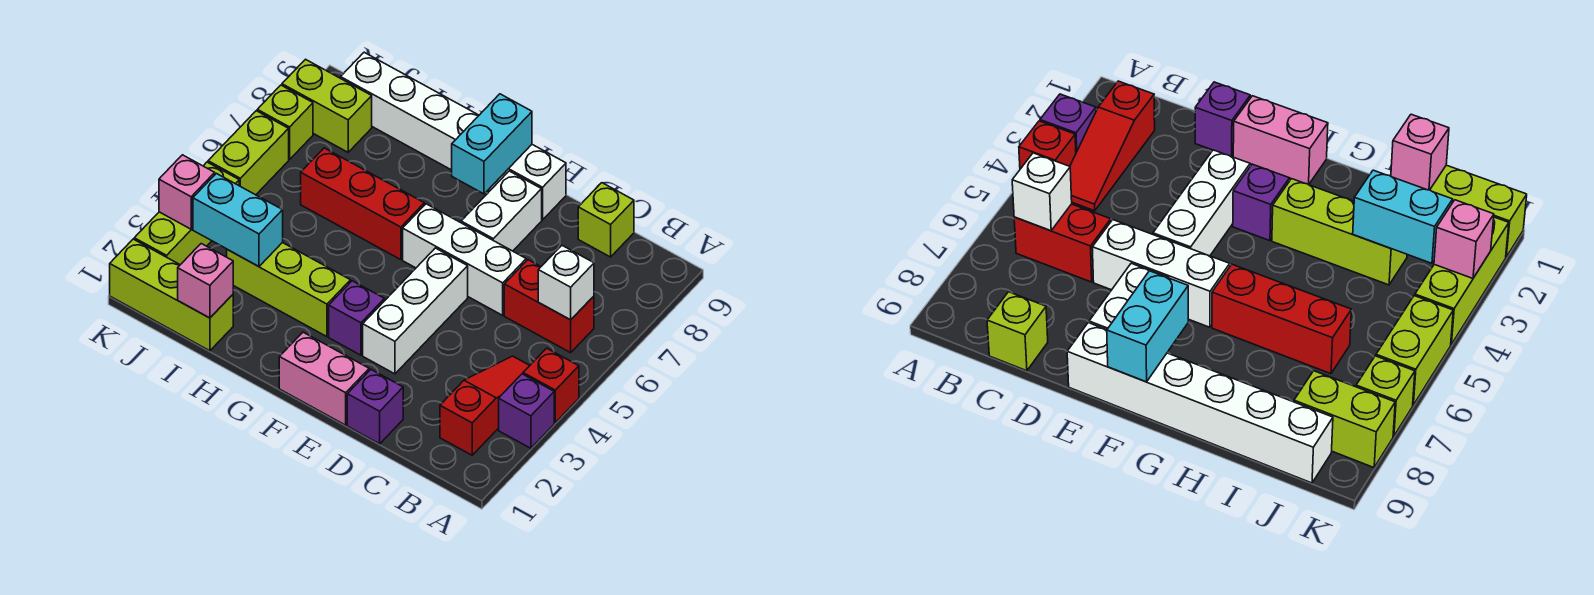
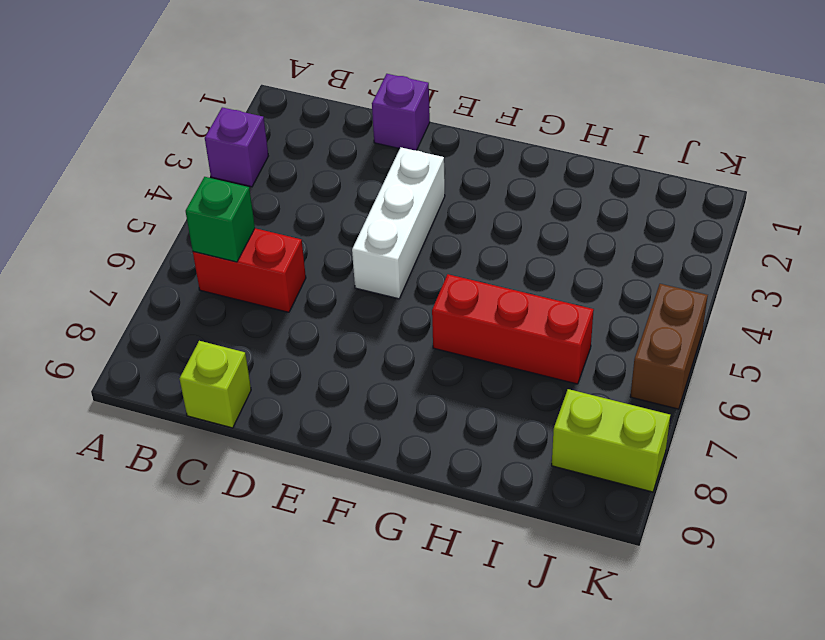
green brick B6 level 2 -> white brick B6 level 2
brown brick K5:K6 level 1 -> lime brick K5:K6 level 1
none -> red brick A4 level 1
none -> red slope B2:B4 level 1 top 2
none -> white brick D6:F6 level 1

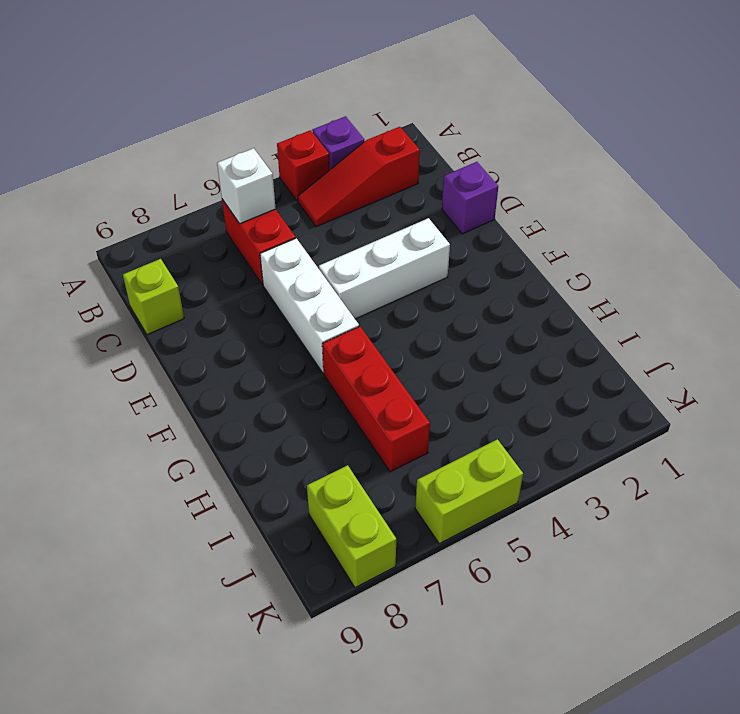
none -> pink brick E1:F1 level 1
none -> white brick E7:E8 level 1
none -> white brick E9:J9 level 1

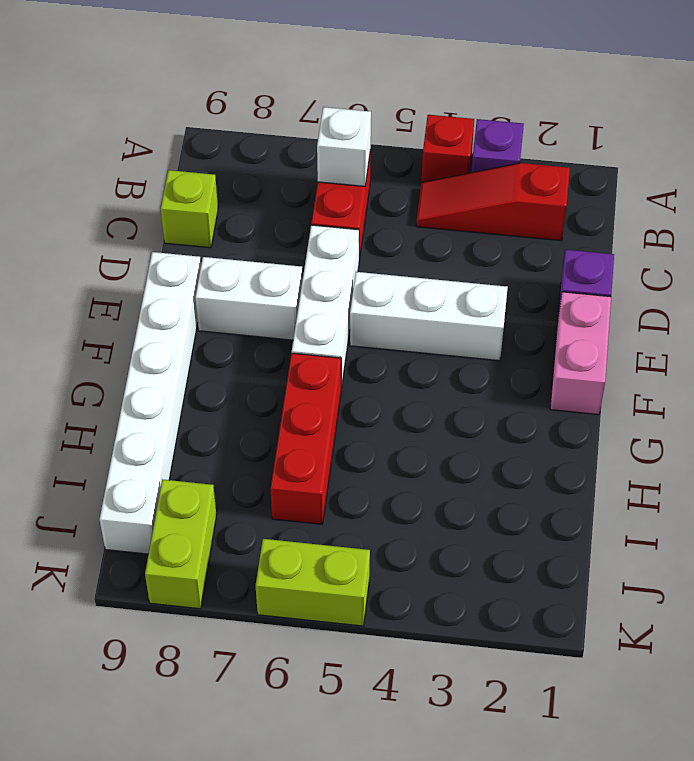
none -> purple brick F3 level 1
none -> lime brick G3:I3 level 1
none -> lime brick I1:K1 level 1

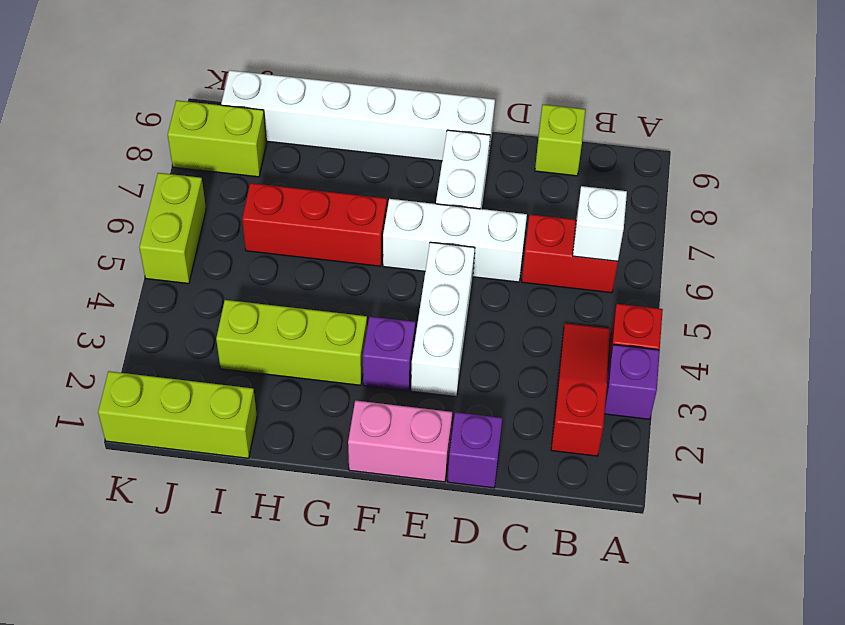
none -> lime brick K2:K4 level 1
none -> lime brick K7 level 1
none -> cyan brick F8:F9 level 2

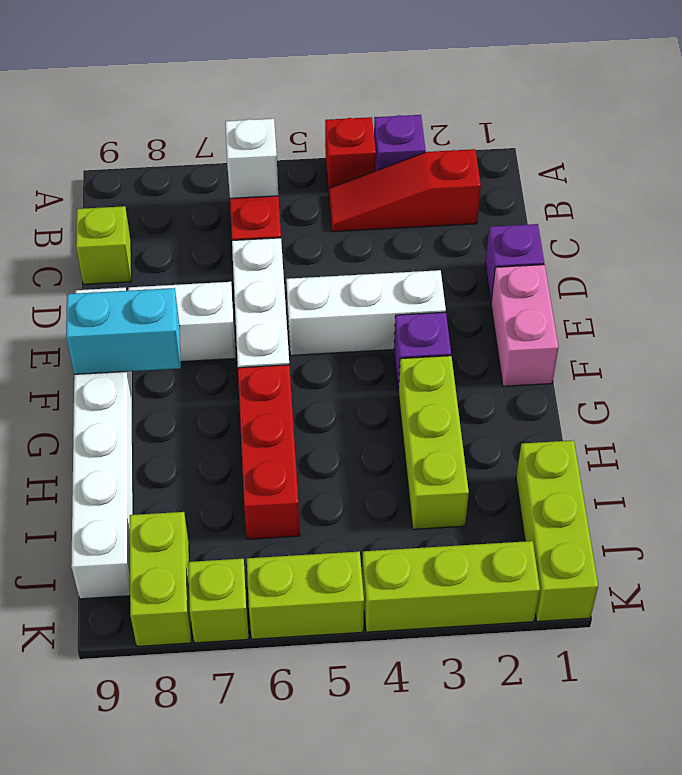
none -> pink brick I1 level 2
none -> cyan brick I3:J3 level 2
none -> pink brick K3 level 2

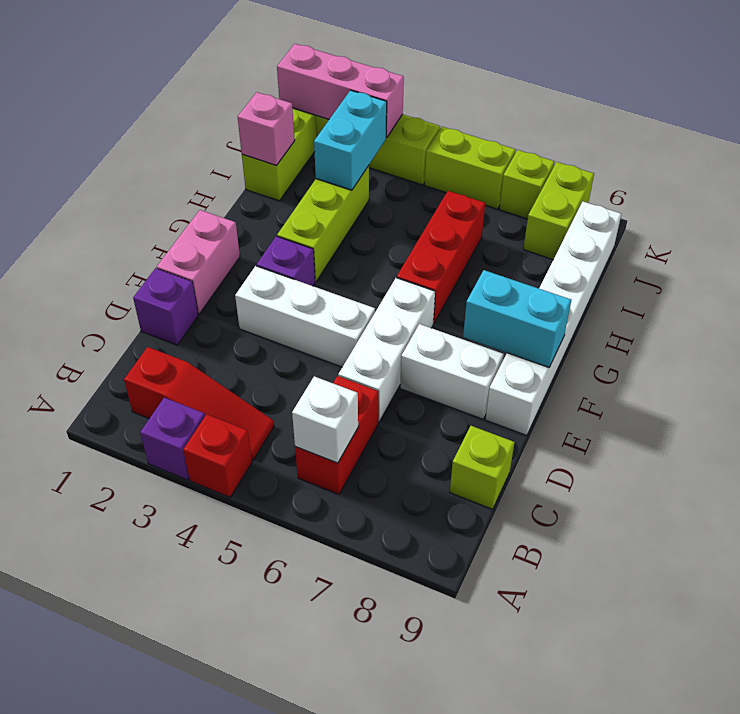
pink brick K1:K3 level 2 -> pink brick K3 level 2

